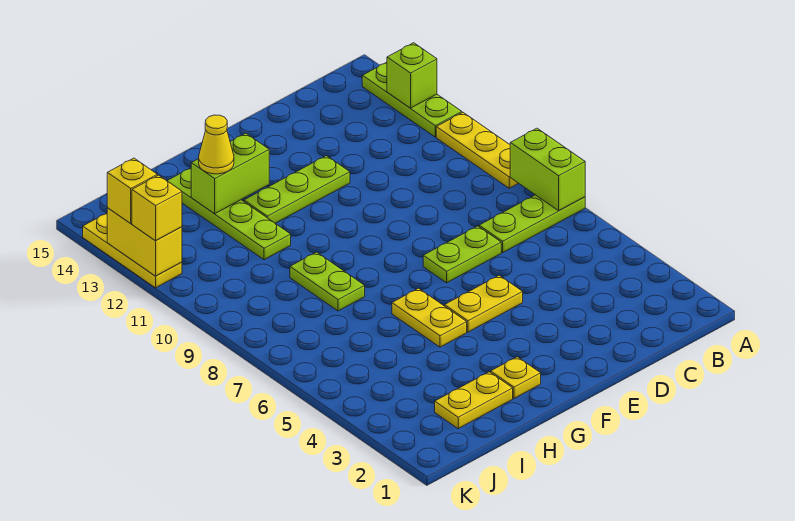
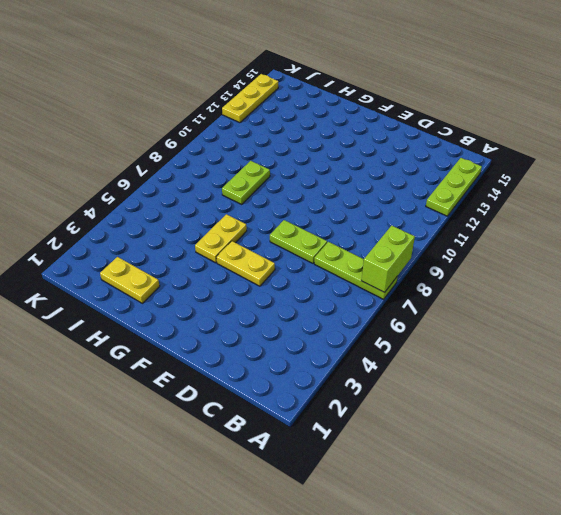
none -> yellow plate A9:A11 level 1
none -> lime plate E12:G12 level 1
none -> yellow plate G2 level 1

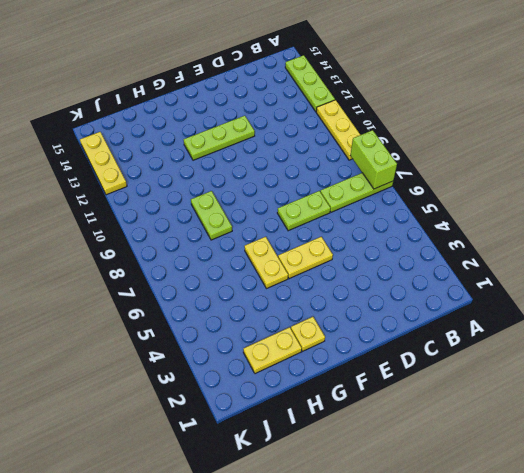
none -> lime plate H11:H14 level 1
none -> lime brick A13 level 2
none -> lime brick G13:H13 level 2

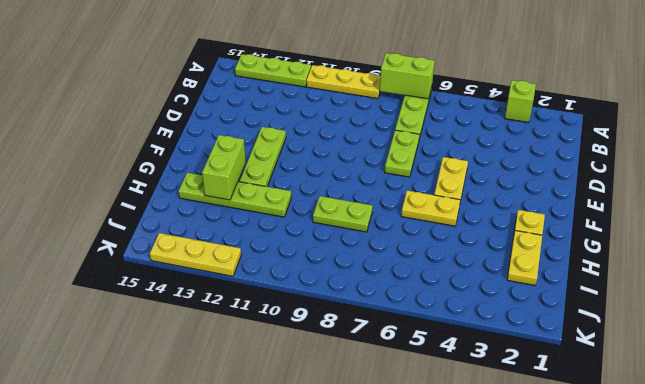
lime brick A3 level 1 -> lime brick A13 level 2
none -> yellow brick K12:K13 level 2
none -> yellow cone H13 level 3
none -> yellow brick K12 level 3

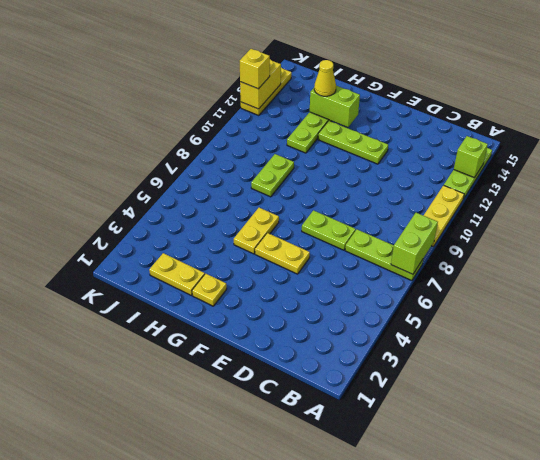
none -> yellow brick K13 level 3

